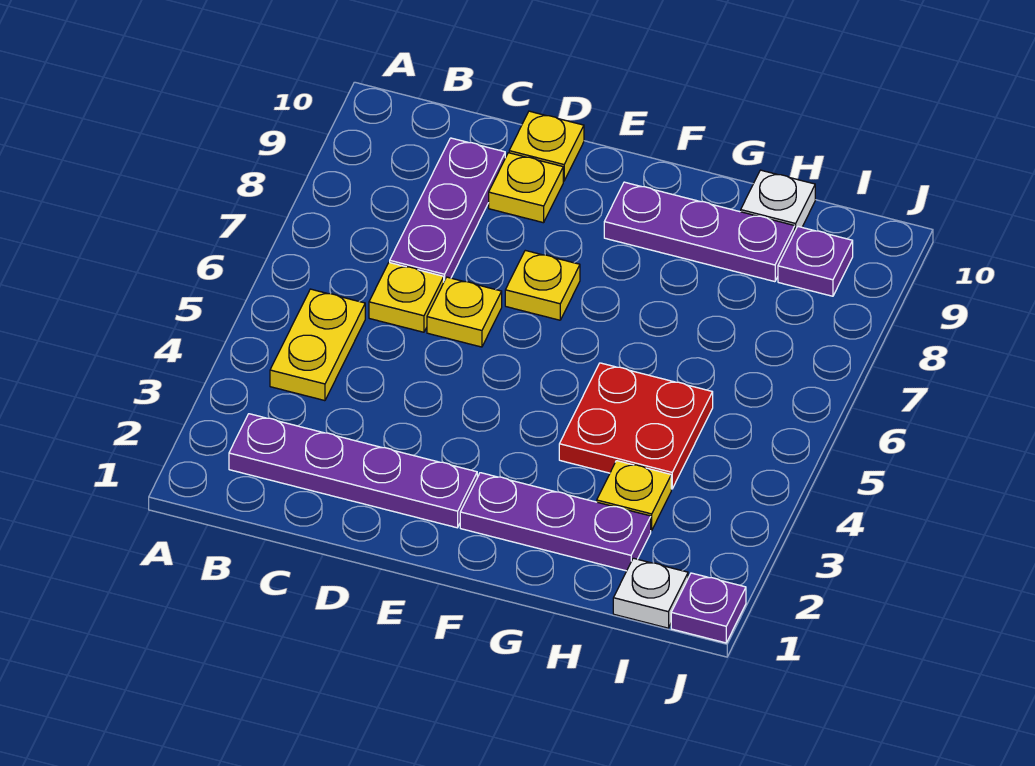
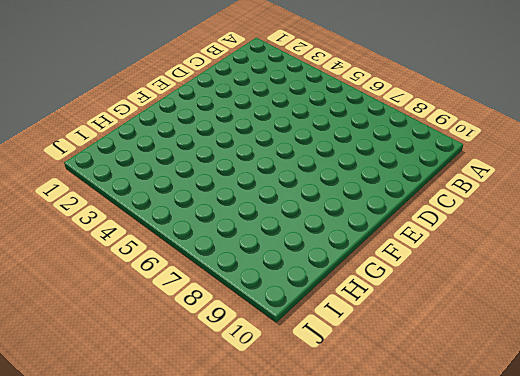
none -> purple plate B2:E2 level 1
none -> yellow plate B4:B5 level 1
none -> yellow plate C6 level 1

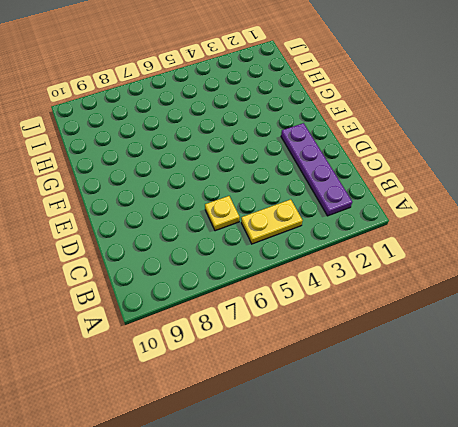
none -> purple plate C7:C9 level 1
none -> yellow plate D6 level 1
none -> yellow plate D9 level 1

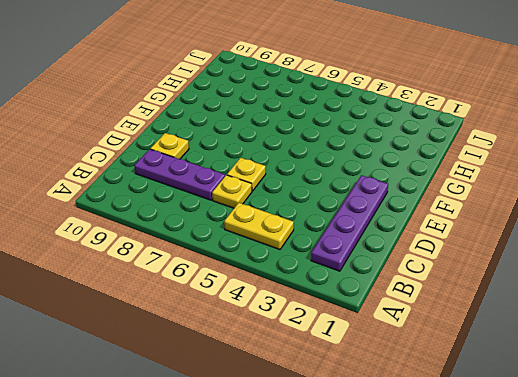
none -> yellow plate D10 level 1
none -> yellow plate E7 level 1
none -> purple plate F2:H2 level 1

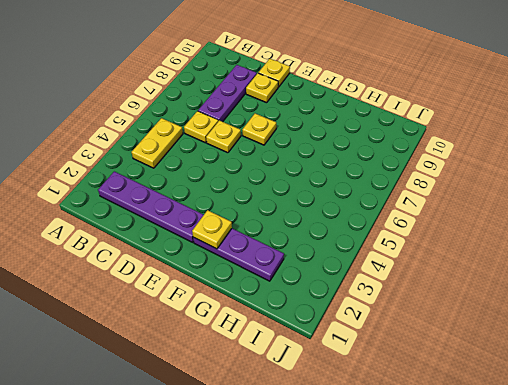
yellow plate F2 level 2 -> yellow plate H3 level 1
none -> purple plate F9:H9 level 1
none -> red plate G4:H5 level 1
none -> white plate H10 level 1

